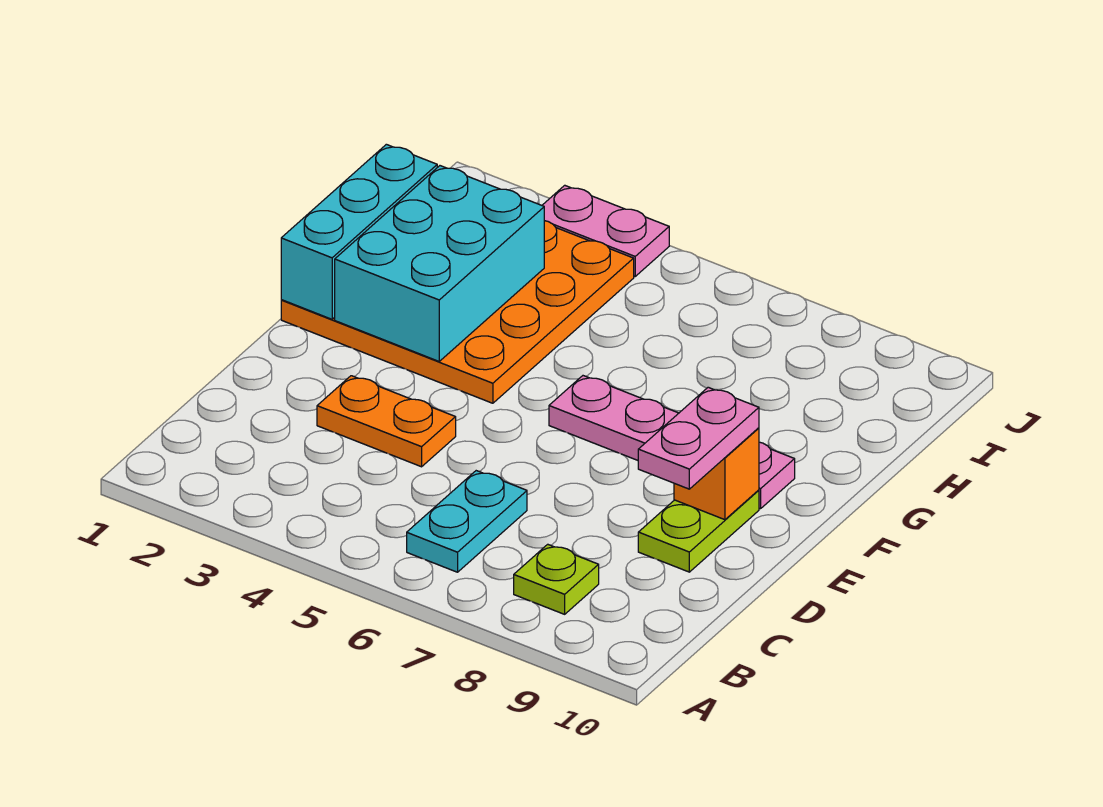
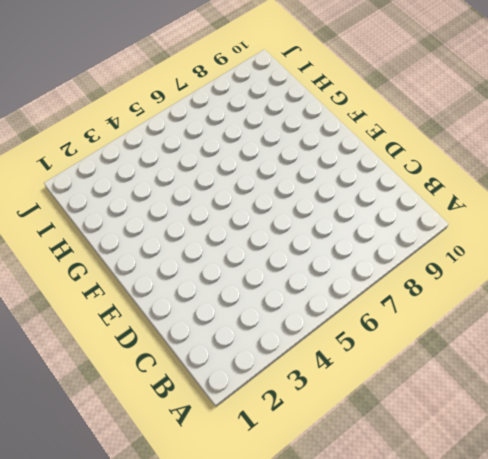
none -> cyan plate B6:C6 level 1
none -> lime plate B8 level 1

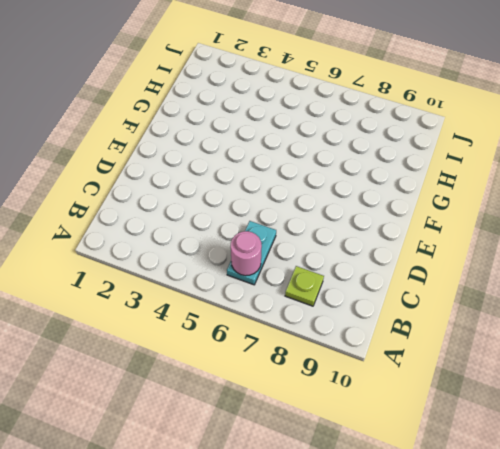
pink round brick B6 level 2 -> none
none -> orange plate D3:D4 level 1
none -> lime plate D9:E9 level 1

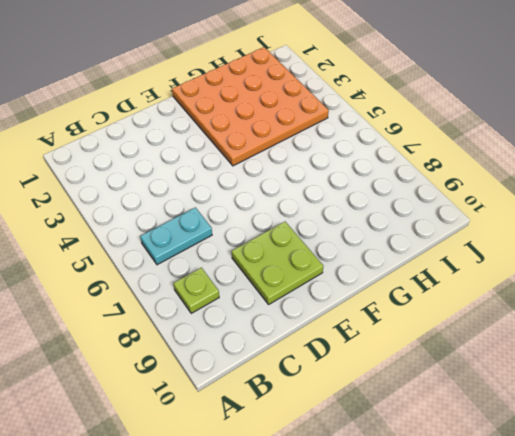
lime plate D8:E9 level 1 -> lime plate D9:E9 level 1
none -> orange plate D3:D4 level 1
none -> pink plate F6:F9 level 1

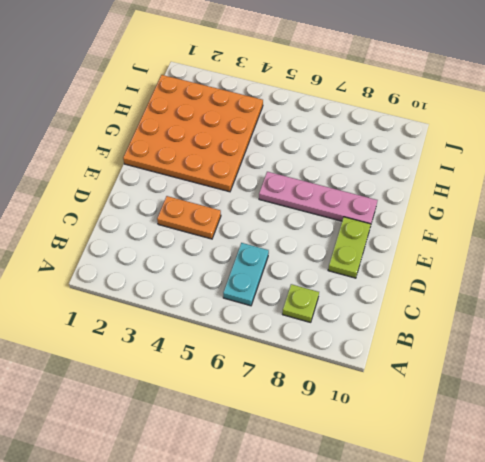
none -> pink plate J3:J4 level 1
none -> orange brick E9 level 2

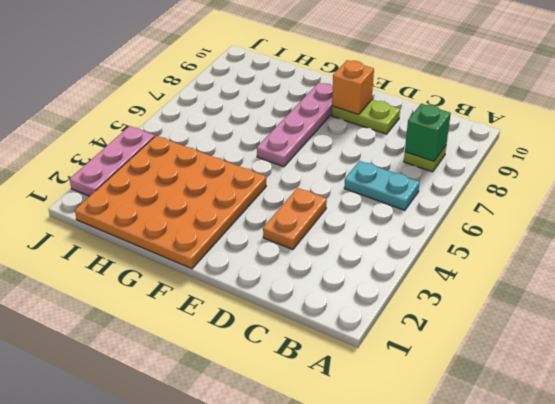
green brick B8 level 2 -> none
pink plate J2:J4 level 1 -> pink plate J3:J4 level 1
none -> cyan brick F1:H1 level 2
none -> cyan brick F2:H3 level 2

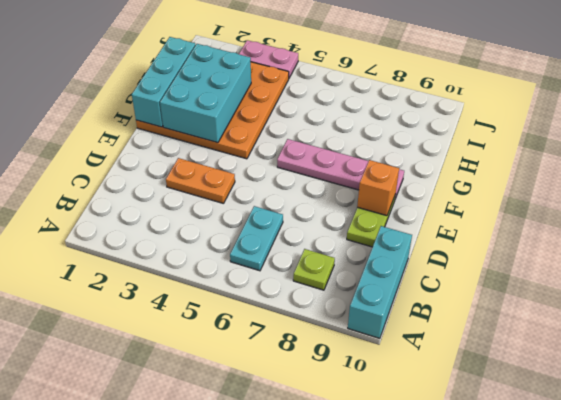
cyan brick A10:C10 level 1 -> none
none -> pink plate D9:E9 level 3

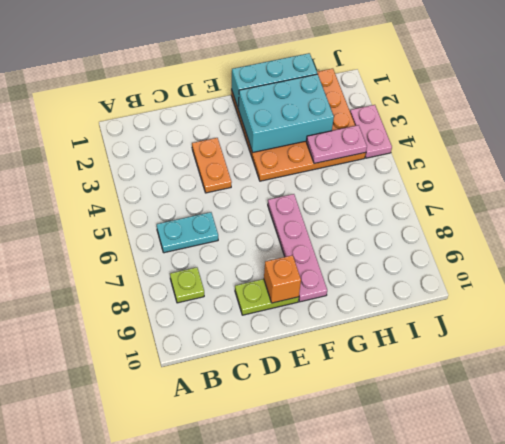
pink plate H4:I4 level 2 -> pink plate D9:E9 level 3

